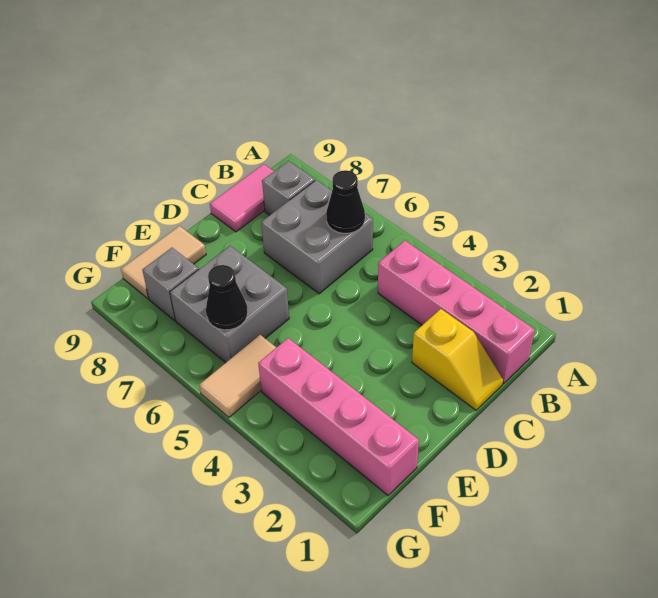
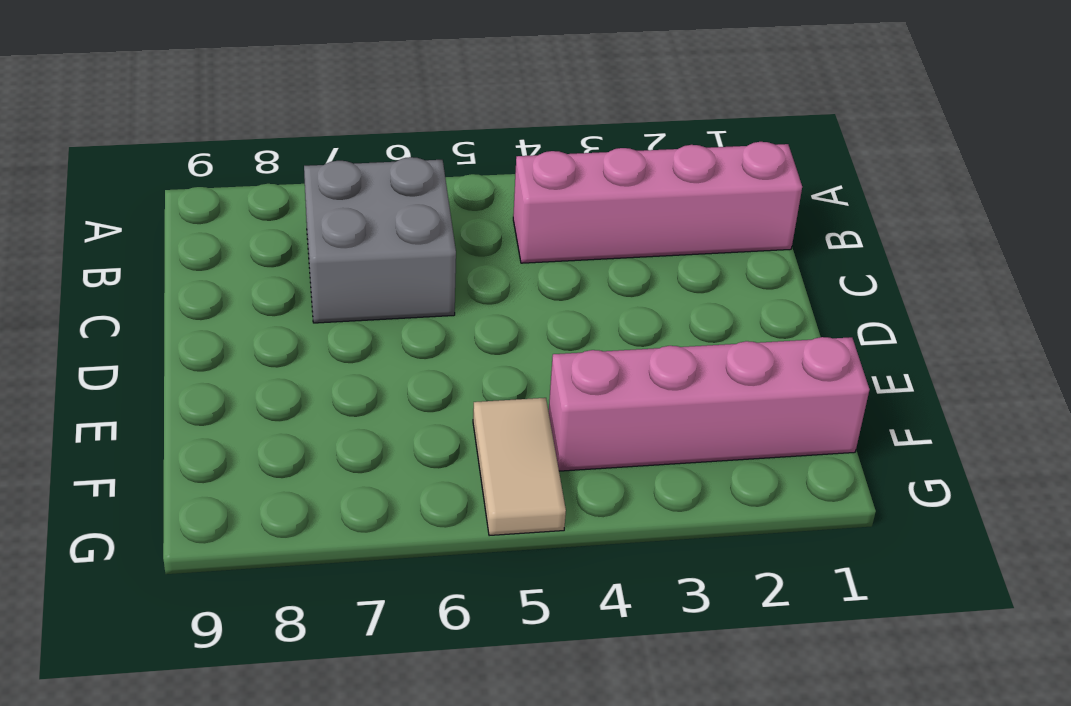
none -> grey brick B8 level 1
none -> pink tile B9:C9 level 1
none -> yellow slope C1:C2 level 1 top 2

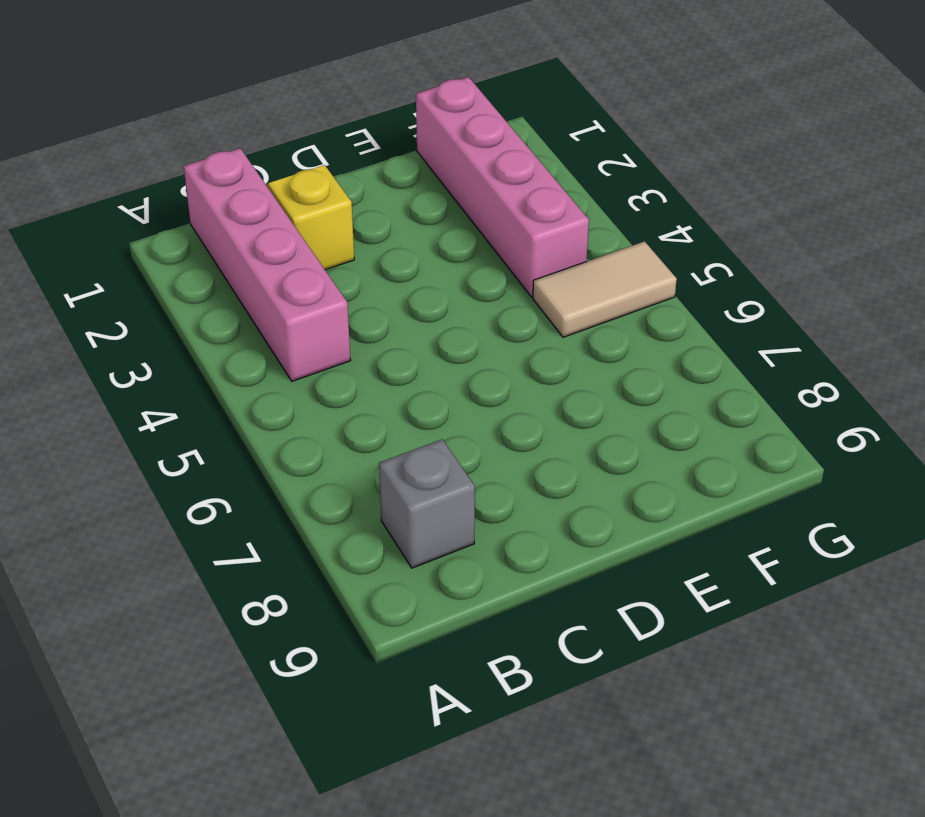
none -> grey brick B6:C7 level 1
none -> pink tile B9:C9 level 1
none -> grey brick E6:F7 level 1

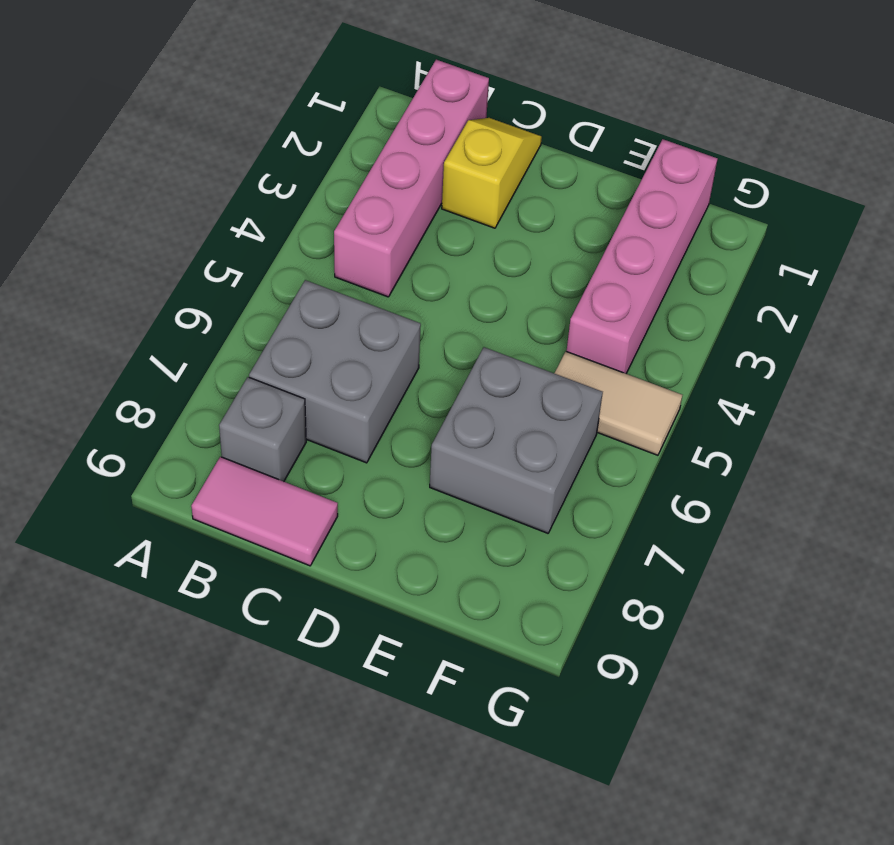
none -> tan tile E9:F9 level 1
none -> grey brick F8 level 1
none -> black cone B6 level 2

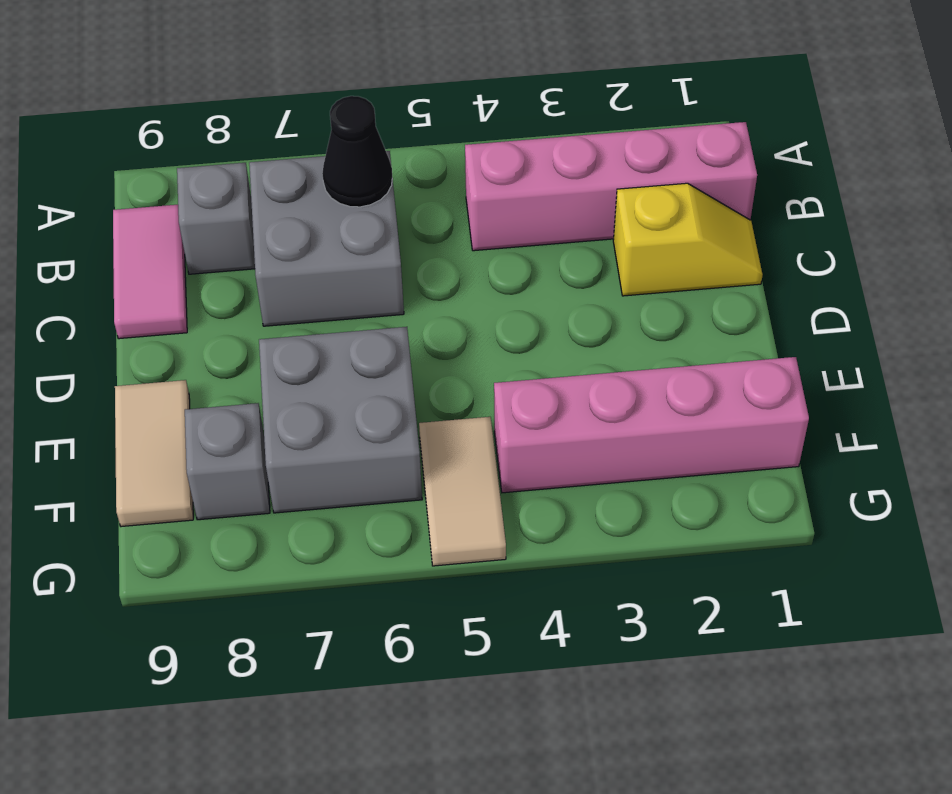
none -> black cone F6 level 2

